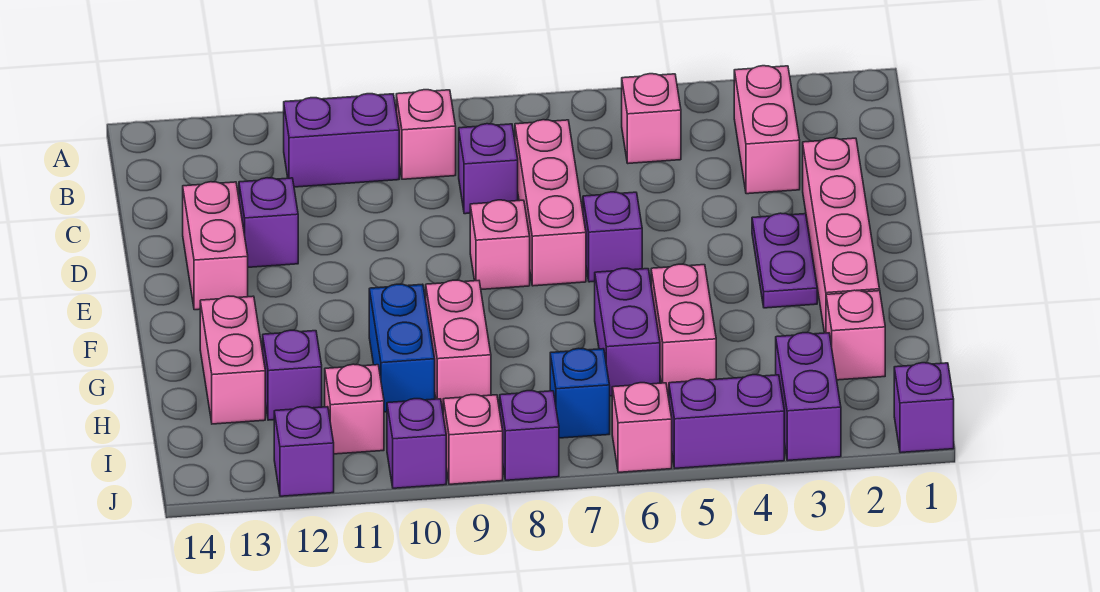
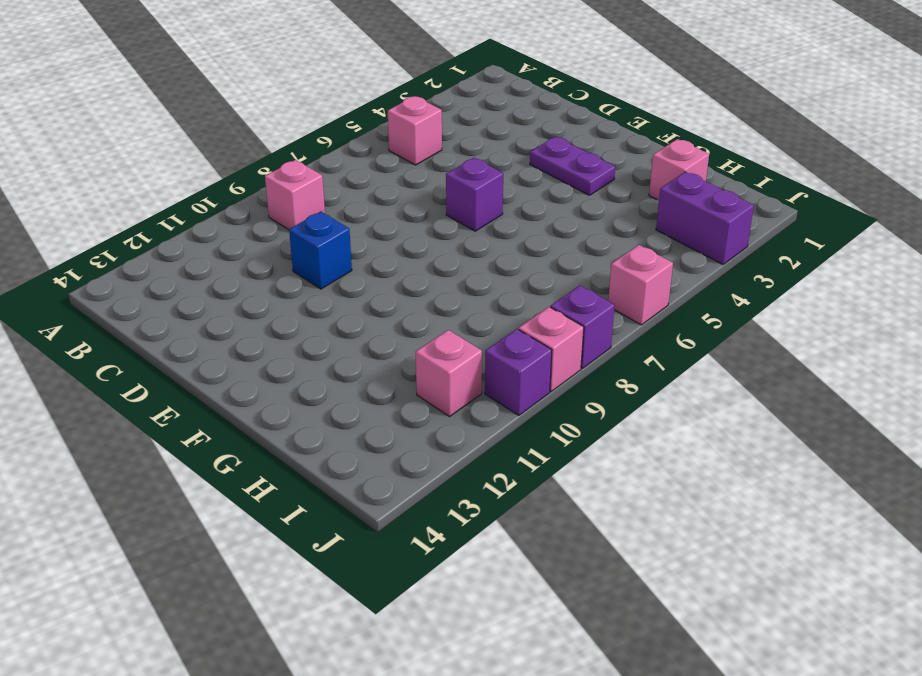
blue brick D10 level 1 -> blue brick I7 level 1
none -> pink brick B3:C3 level 1
none -> purple brick B10:B11 level 1
none -> pink brick C7:E7 level 1

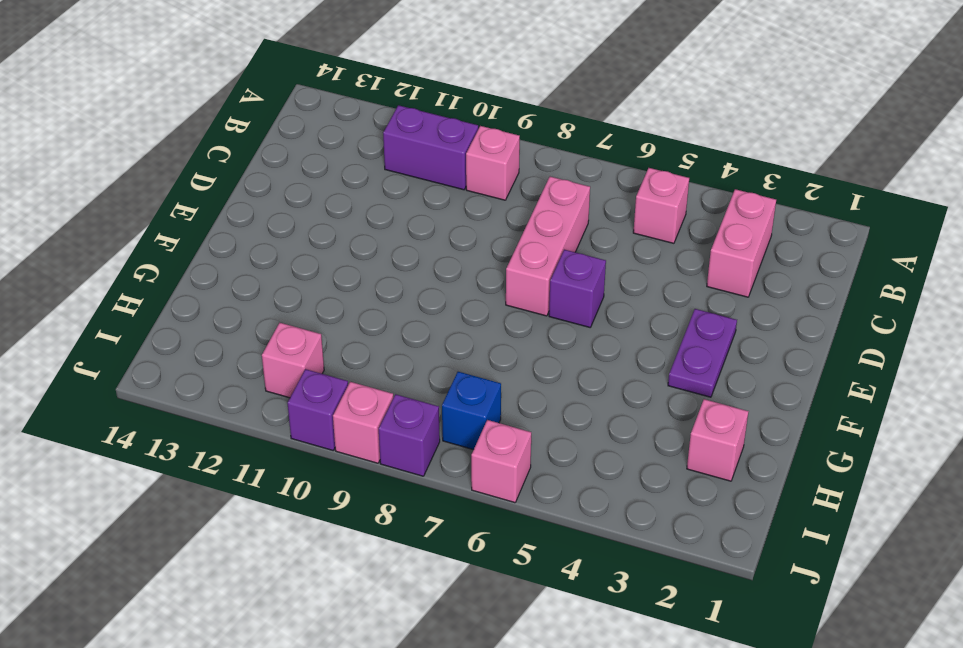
none -> purple brick C8 level 1
none -> pink brick D2:G2 level 1
none -> purple brick D12 level 1

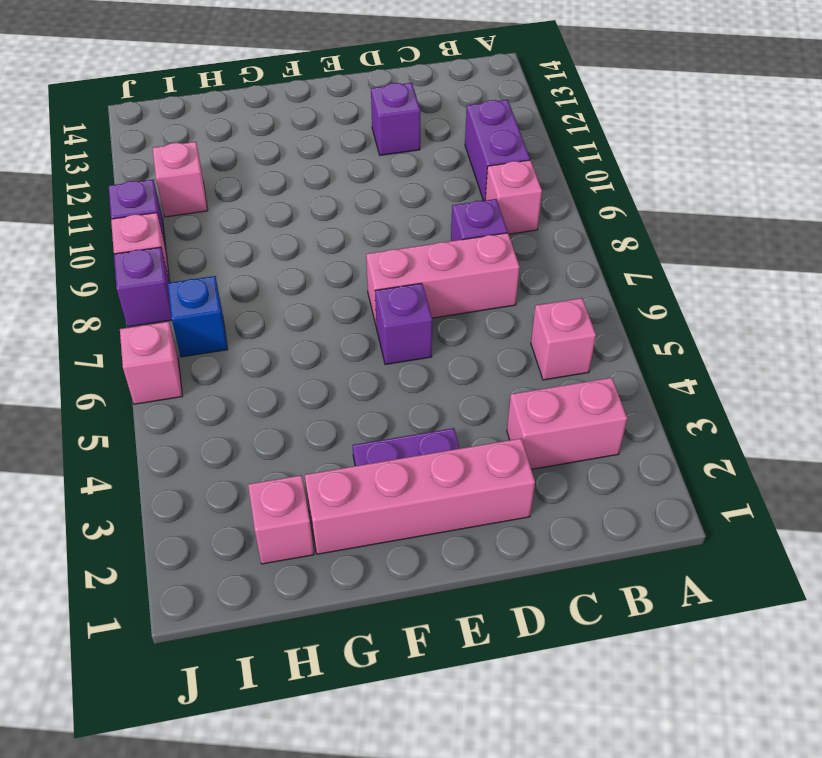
none -> pink brick D13:E13 level 1
none -> pink brick E8 level 1
none -> pink brick G5:H5 level 1

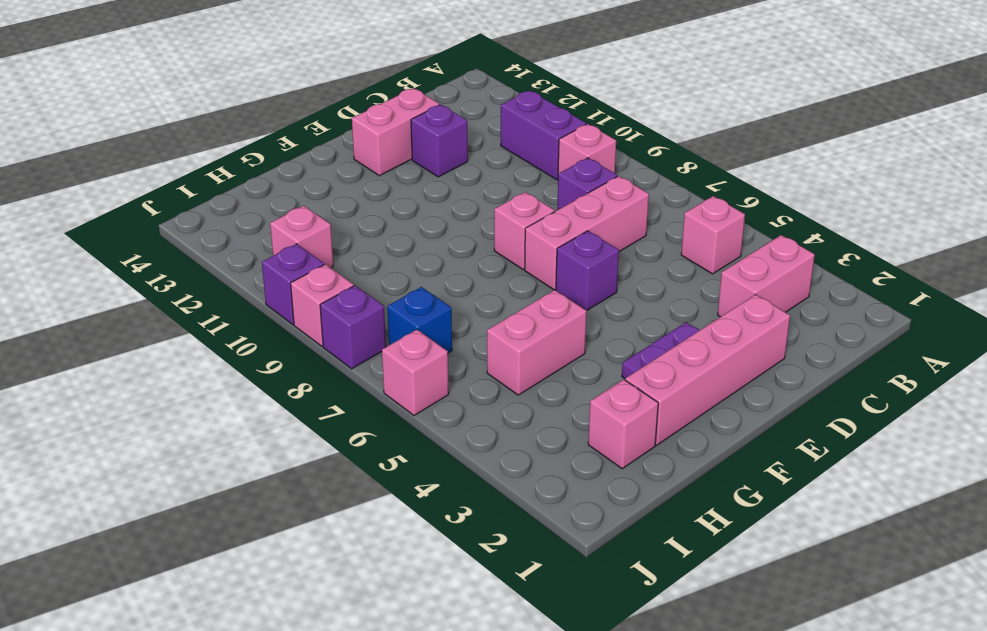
none -> purple brick G6:H6 level 1
none -> pink brick G9:H9 level 1
none -> blue brick G10:H10 level 1

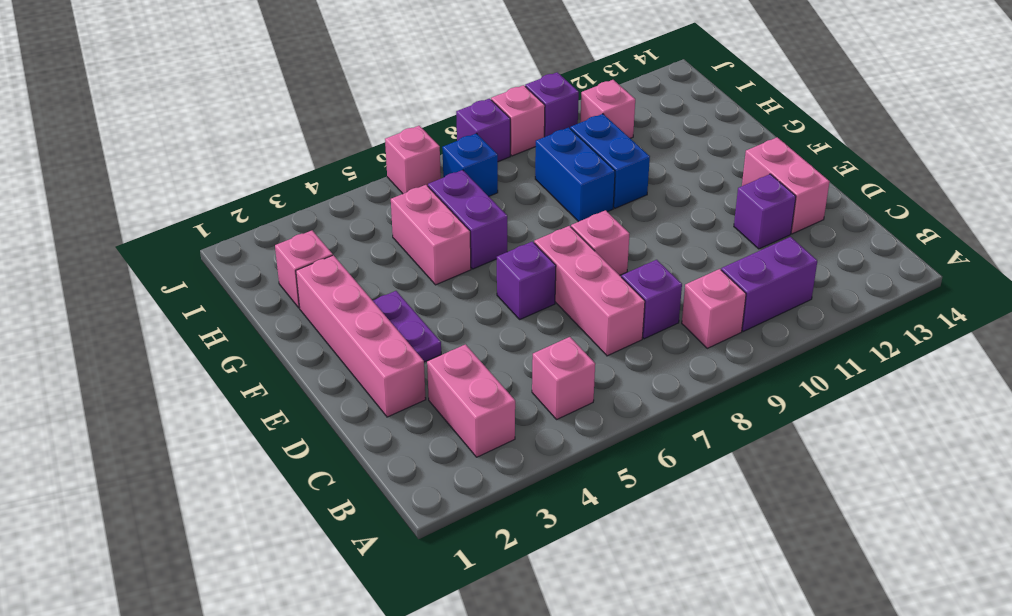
blue brick G9:H9 level 1 -> pink brick G9:H9 level 1
none -> pink brick G13:H13 level 1
none -> purple brick H12 level 1
none -> purple brick I3:J3 level 1

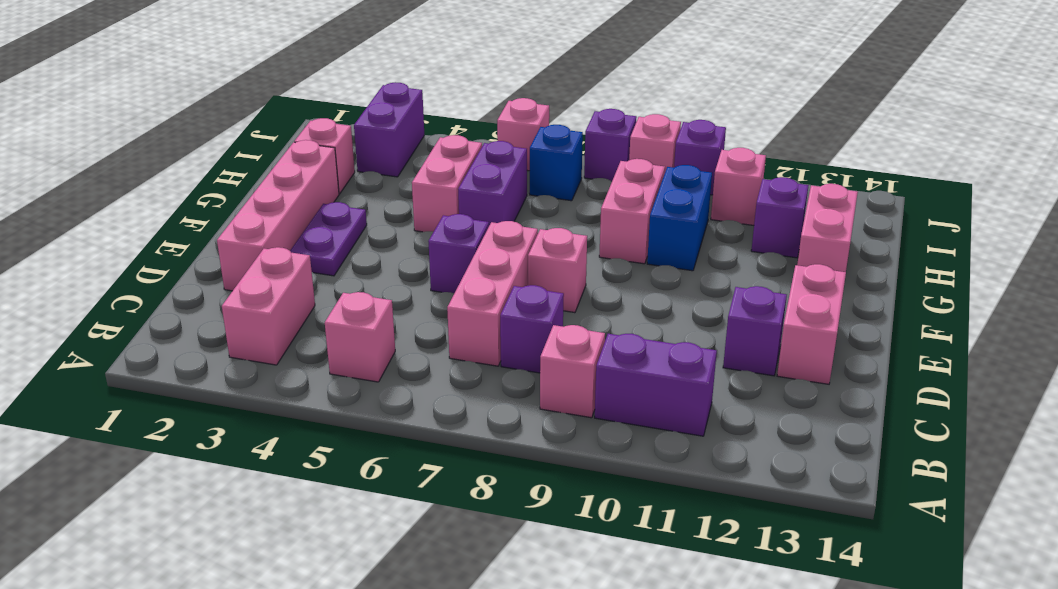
none -> purple brick J1 level 1
none -> purple brick J4:J5 level 1
none -> purple brick J12 level 1

